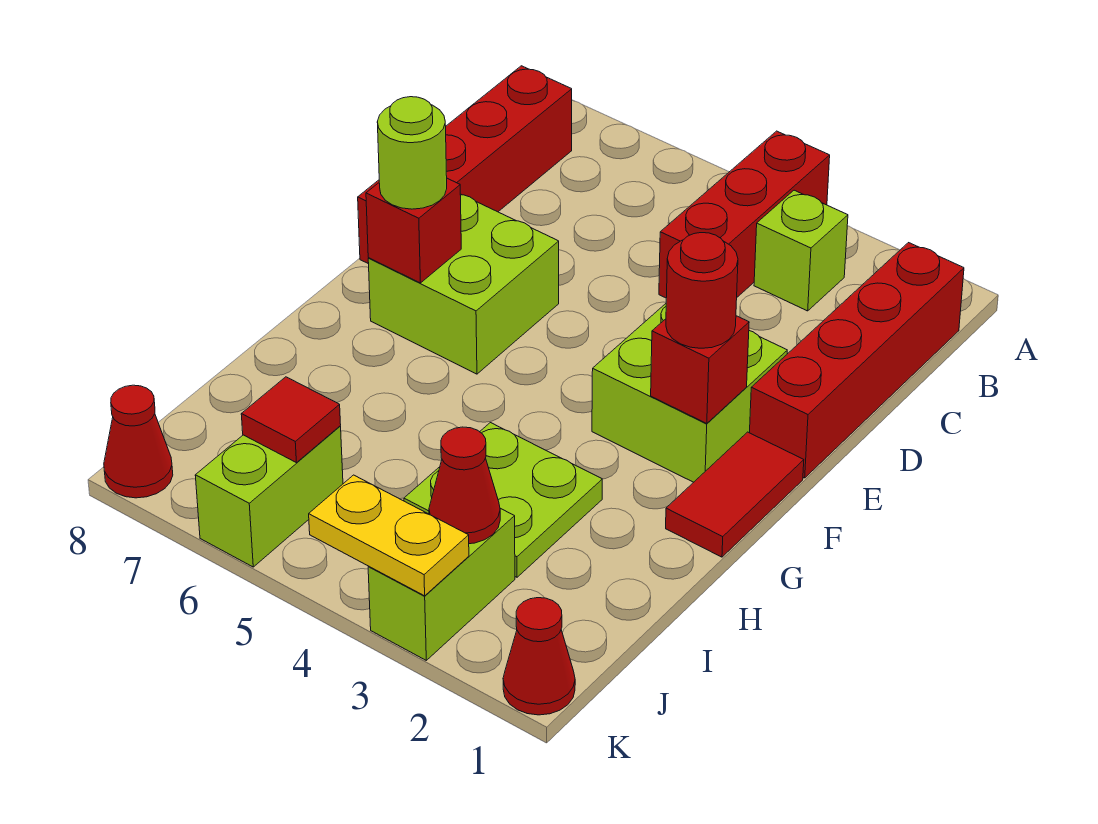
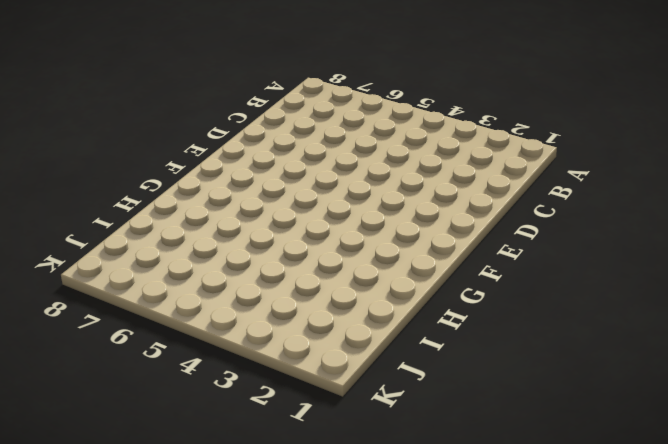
none -> red brick A4:C4 level 1
none -> red brick B1:E1 level 1
none -> lime brick B3 level 1

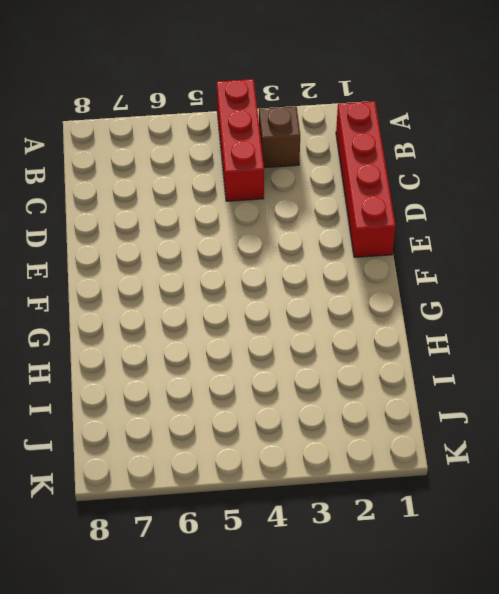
brown brick B3 level 1 -> lime brick B3 level 1
none -> red brick B8:E8 level 1
none -> lime brick E2:F3 level 1
none -> lime brick E6:F7 level 1

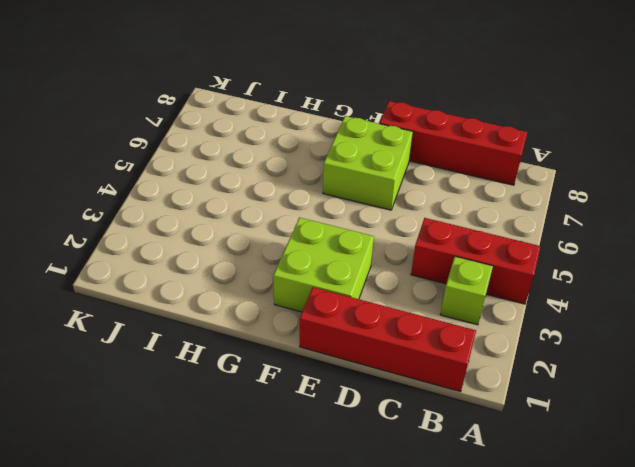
none -> red tile F1:G1 level 1
none -> lime plate H3:I4 level 1
none -> lime brick J3:K3 level 1

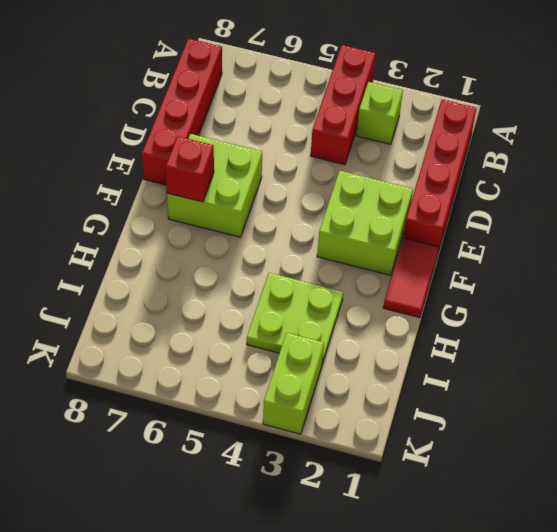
none -> lime brick J6:K6 level 1
none -> red cone K1 level 1
none -> red cone K8 level 1

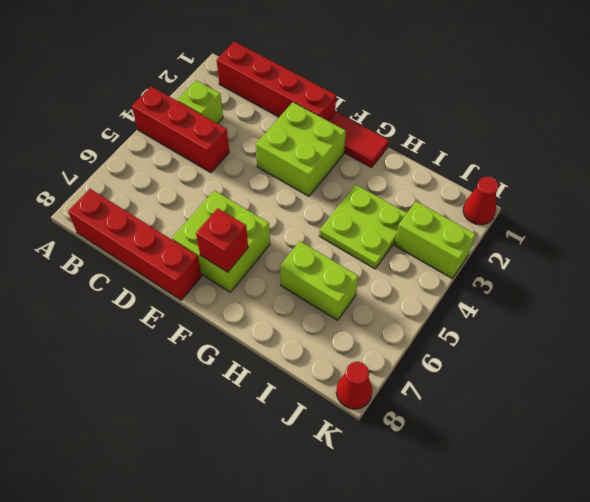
lime brick H6:I6 level 1 -> lime brick J6:K6 level 1
none -> red brick F2 level 2
none -> red cone J3 level 2
none -> red tile J6 level 2

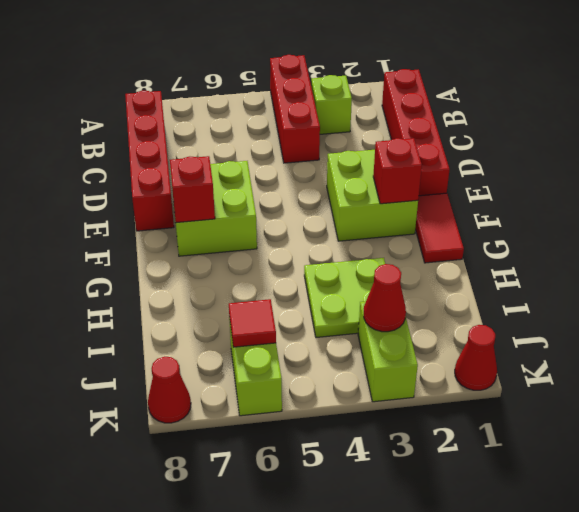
none -> yellow plate K3:K4 level 2
none -> red round brick F2 level 3
none -> lime round brick F7 level 3

